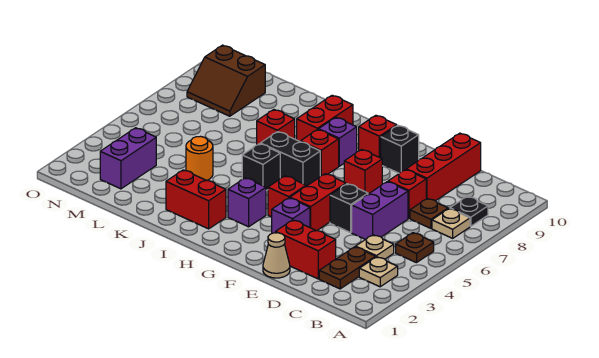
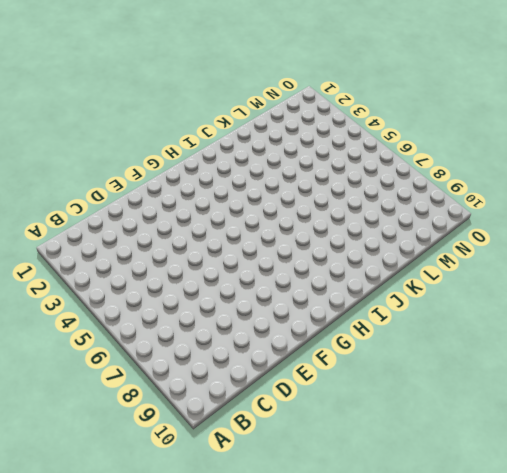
none -> tan plate B3 level 1
none -> brown plate B5 level 1
none -> tan plate B7 level 1
none -> black plate B8 level 1

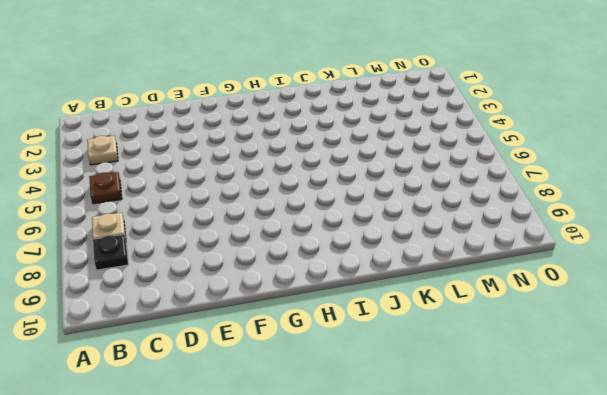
none -> brown plate C2:C3 level 1
none -> tan plate C4 level 1
none -> brown plate C7 level 1
none -> red brick D2:E2 level 1

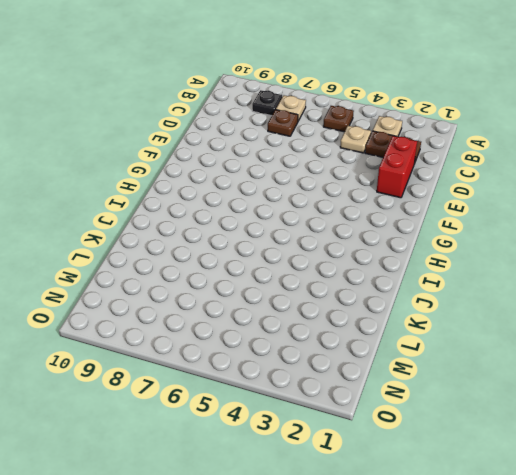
none -> purple brick D5:D6 level 1
none -> red brick D7 level 1
none -> red brick D8:D10 level 1
none -> tan cone E1 level 1

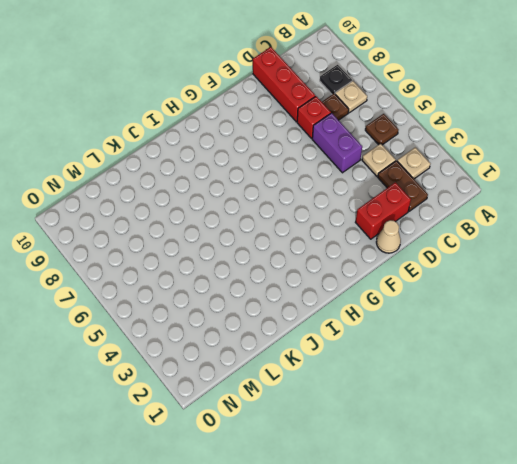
none -> black brick E5 level 1
none -> purple brick F3 level 1
none -> red brick F4:F5 level 1
none -> red brick F7 level 1

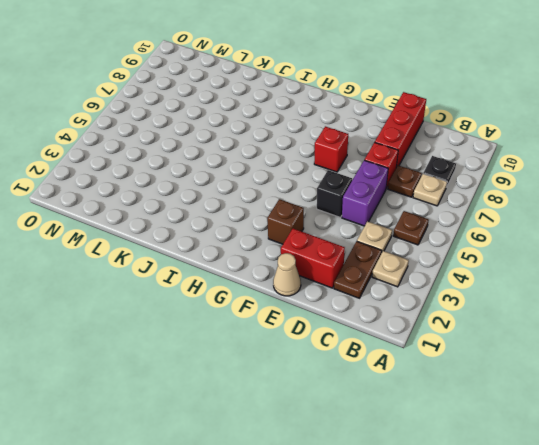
brown brick F3 level 1 -> purple brick F3 level 1
none -> red brick F4:F5 level 1
none -> black brick F9 level 1
none -> red brick G4 level 1
none -> red brick G9 level 1

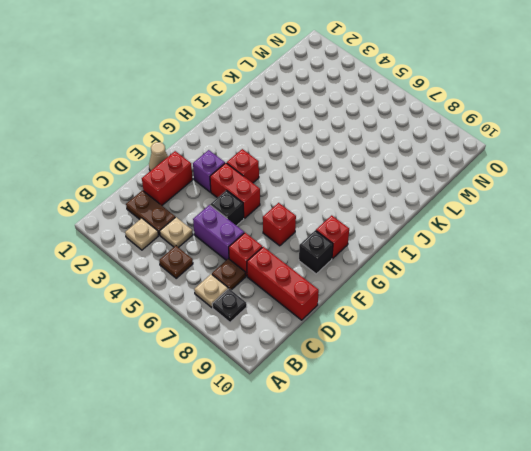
none -> purple brick H3 level 1
none -> black brick H6:I6 level 1
none -> red brick H7 level 1
none -> purple brick H8 level 1

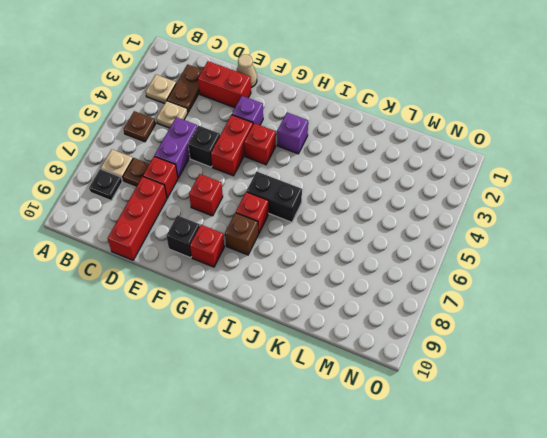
brown brick H8 level 1 -> purple brick H8 level 1
none -> red brick I2:J2 level 1
none -> black brick I5 level 1
none -> red brick I8:I9 level 1
none -> red brick J7 level 1

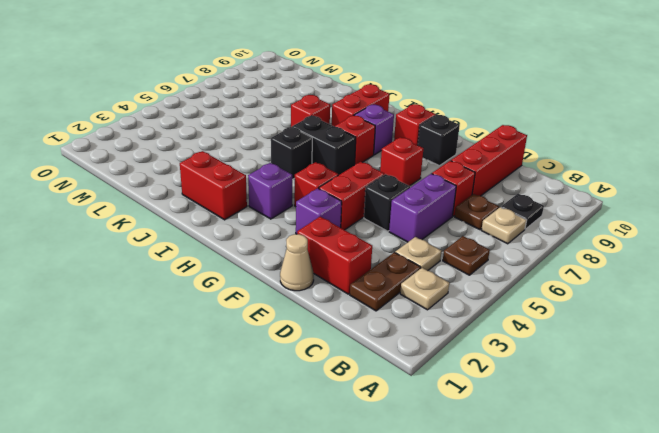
none -> orange round brick K4 level 1
none -> purple brick M2:M3 level 1
none -> brown slope M8:N9 level 1 top 9

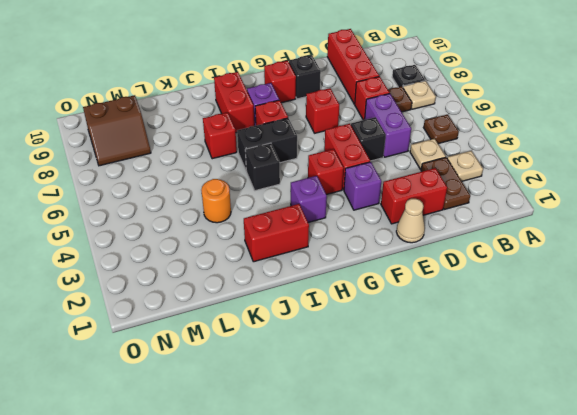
none -> purple brick M2:M3 level 1

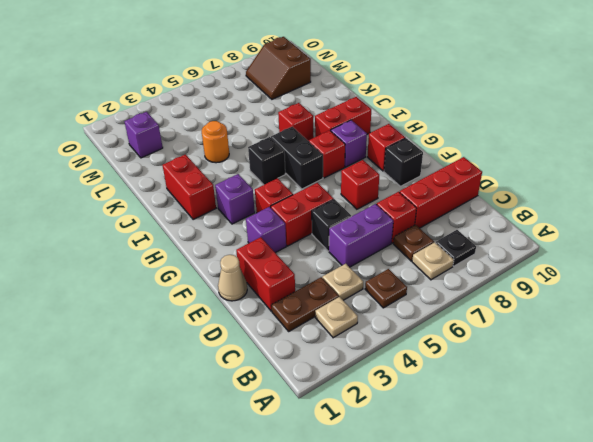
purple brick M2 level 1 -> purple brick M2:M3 level 1

